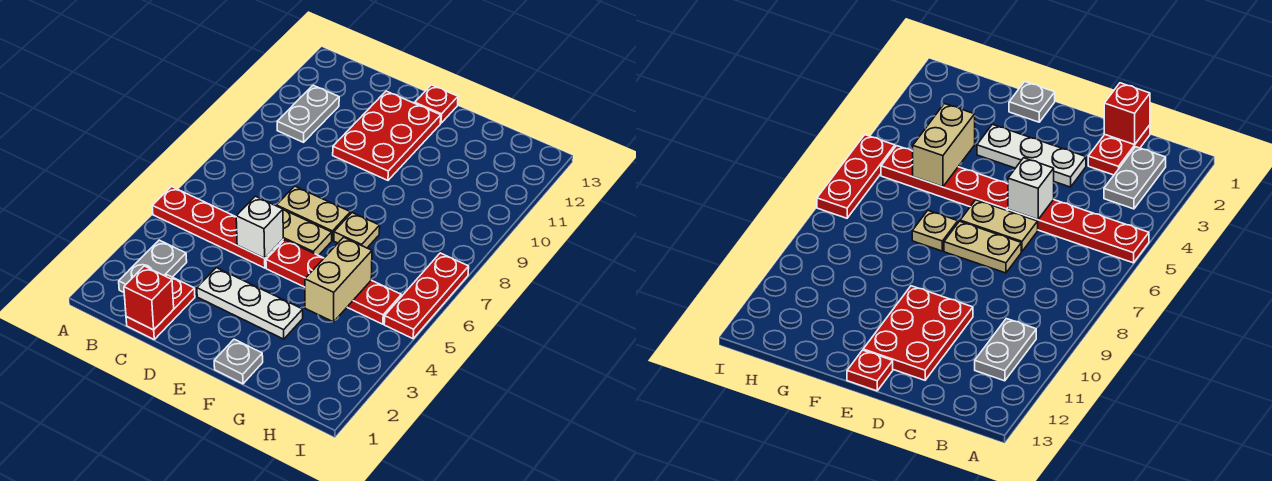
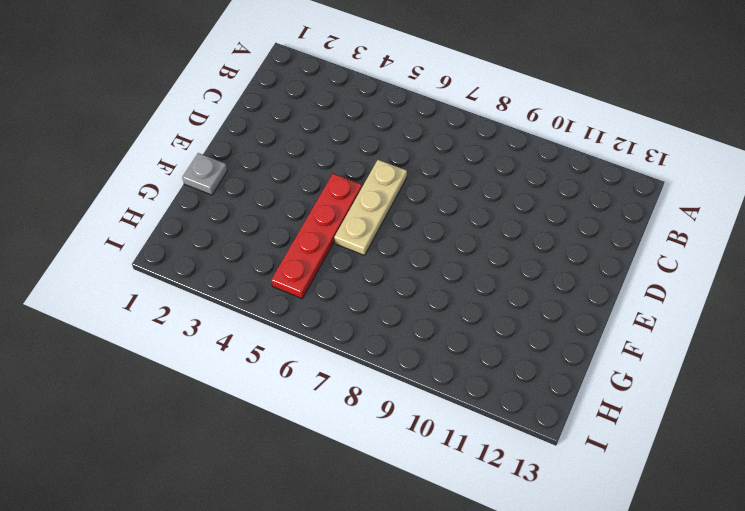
tan plate D6:F6 level 1 -> tan plate D6:E6 level 1
none -> red plate A5:D5 level 1
none -> grey plate B2:B3 level 1
none -> grey plate B10:B11 level 1

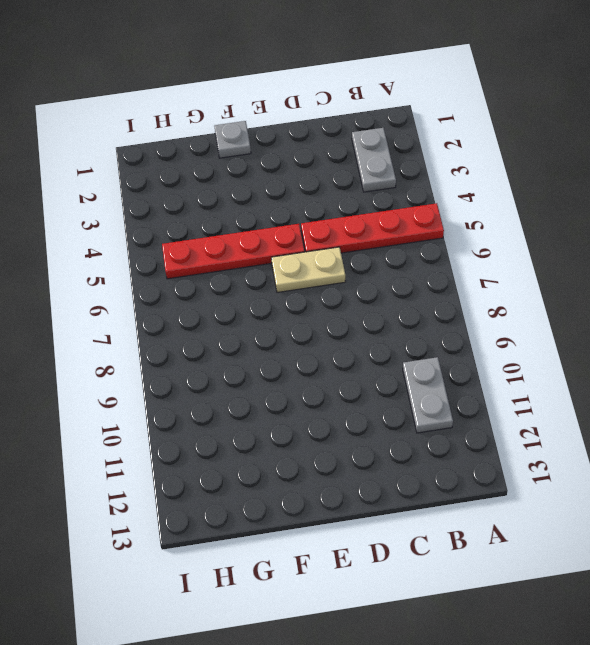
none -> red plate C1:C2 level 1
none -> white plate D3:F3 level 1
none -> tan plate D7:E7 level 1

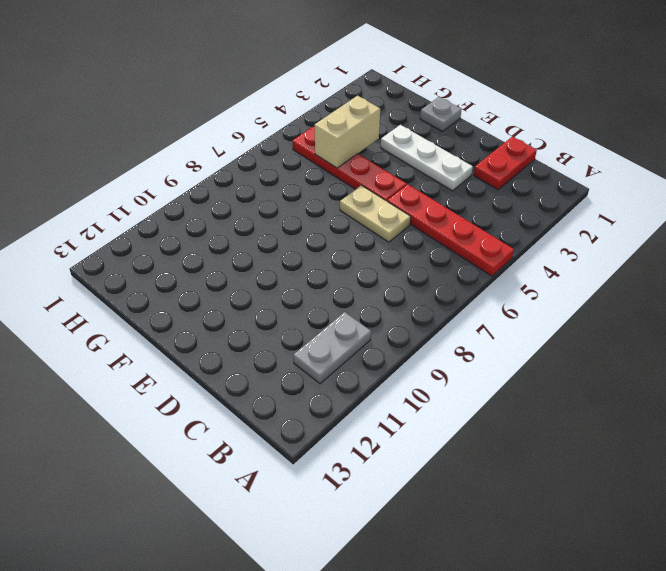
none -> grey plate B2:B3 level 1
none -> tan plate D7:E7 level 1
none -> red plate D10:E12 level 1

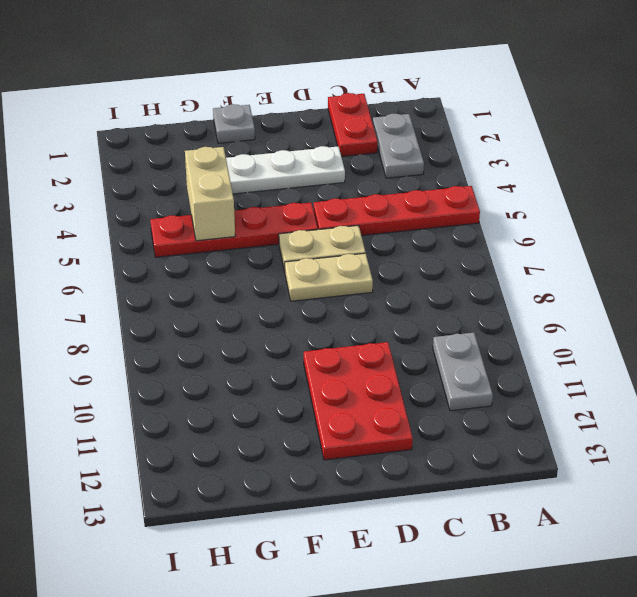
none -> red plate E13 level 1
none -> tan plate F7 level 1
none -> red plate I5:I7 level 1

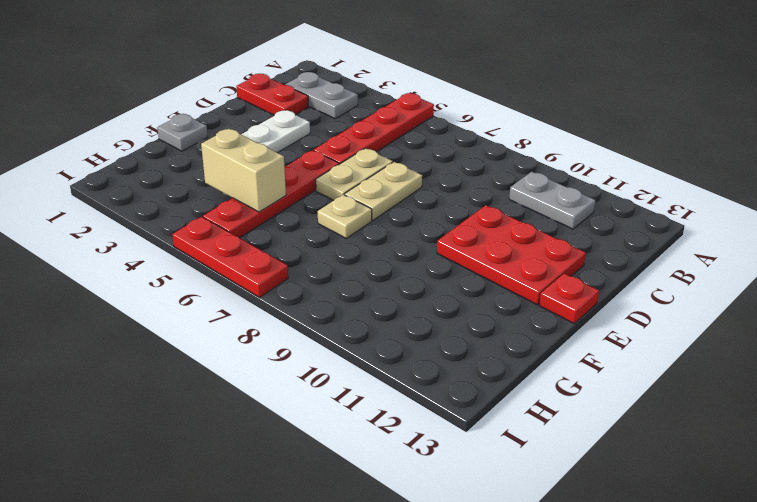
none -> red brick C1 level 2
none -> white brick D5 level 2

